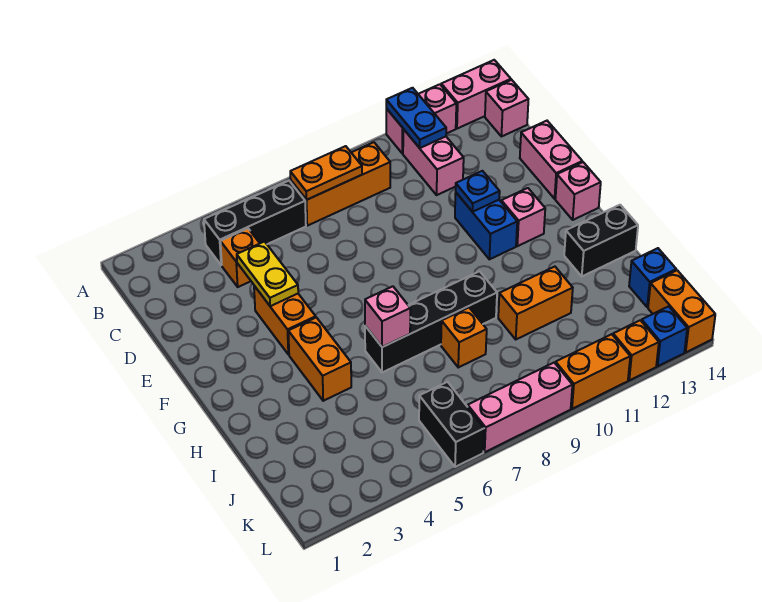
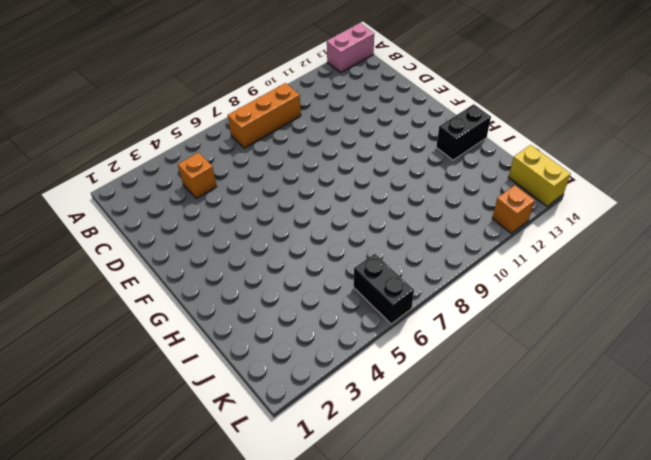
yellow brick K14:L14 level 1 -> orange brick K14:L14 level 1
none -> pink brick A11:A12 level 1
none -> black brick B4:B6 level 1
none -> pink brick B11:C11 level 1

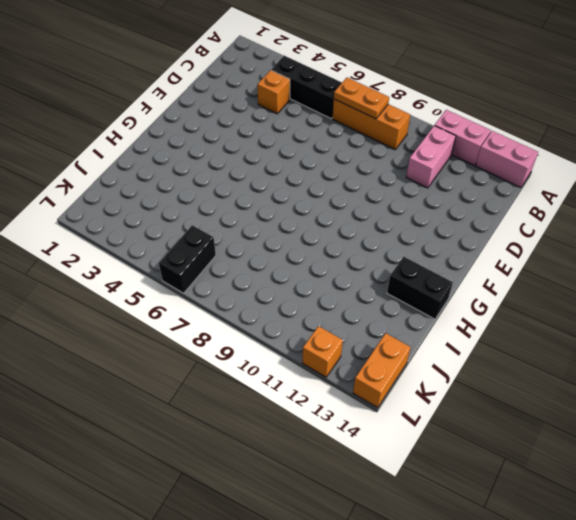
none -> pink brick B14 level 1
none -> pink brick D14:E14 level 1
none -> orange brick E4:F4 level 1

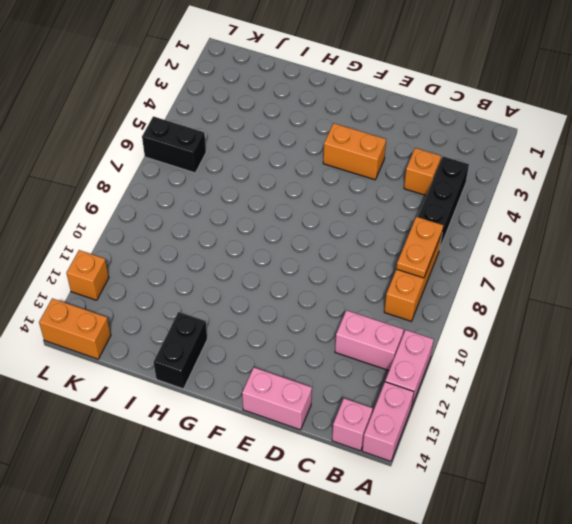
none -> blue brick E11:F11 level 1
none -> pink brick F12 level 1
none -> pink brick F14 level 1

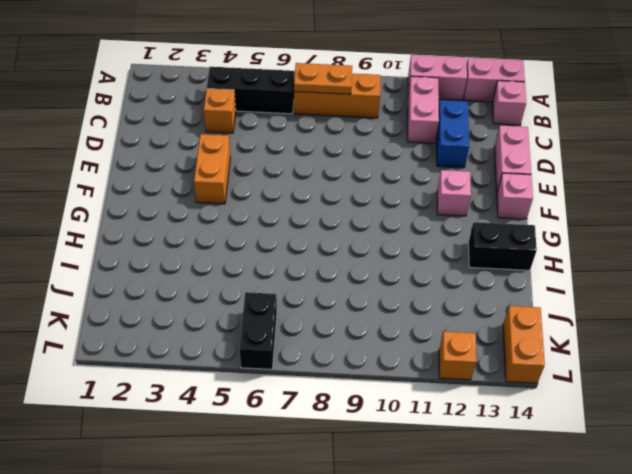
blue brick C12:D12 level 1 -> blue brick E11:F11 level 1
none -> orange brick G4:H4 level 1
none -> black brick H6:H9 level 1
none -> orange brick I8 level 1

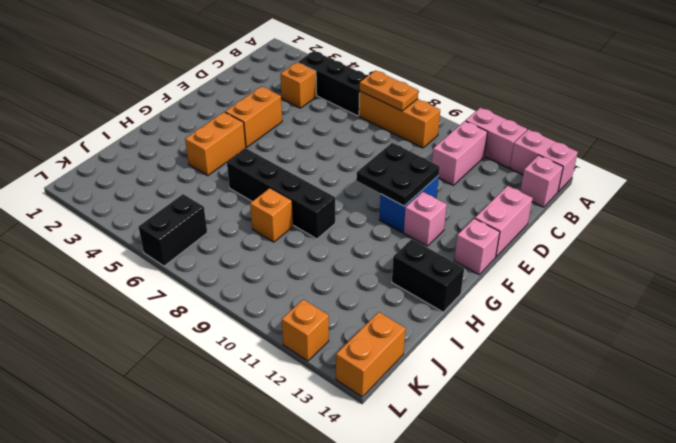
black plate E10:F11 level 2 -> blue plate E11 level 2
none -> orange brick I10:I11 level 1
none -> blue brick J14 level 1
none -> pink brick L7:L9 level 1

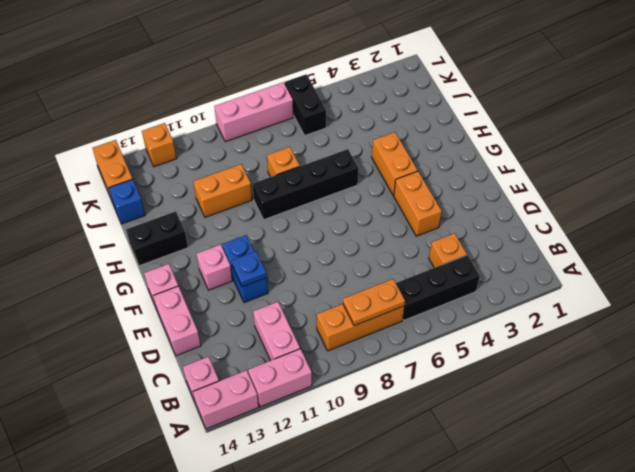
none -> orange brick L10:L11 level 1
none -> blue brick L13 level 1
none -> blue plate A11:B11 level 2

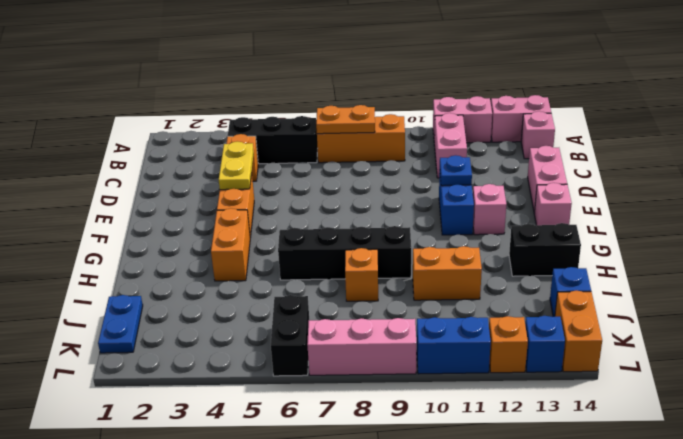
blue plate J1:K1 level 1 -> blue plate A11:B11 level 2
blue brick L10:L11 level 1 -> orange brick L10:L11 level 1
none -> pink brick H6 level 2

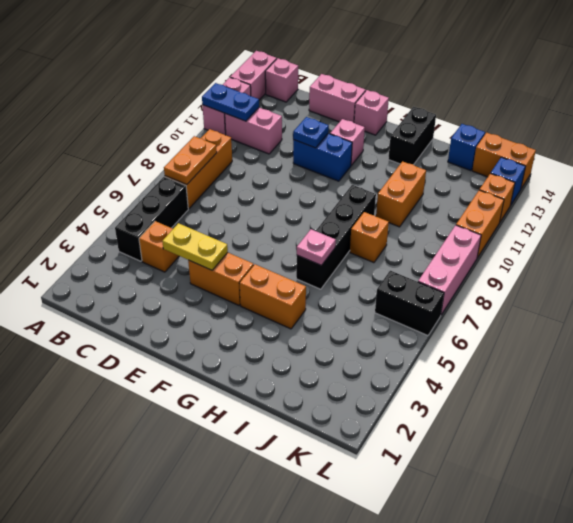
pink plate H6 level 2 -> pink brick H6 level 2

